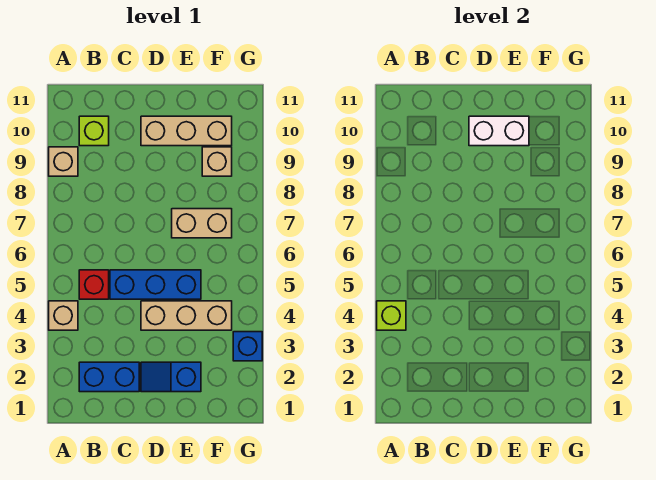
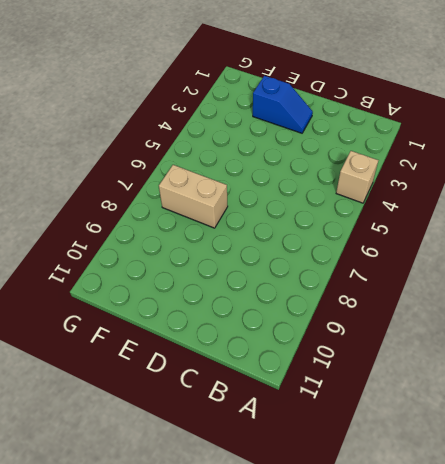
none -> tan brick A9 level 1
none -> blue brick B2:C2 level 1
none -> red brick B5 level 1

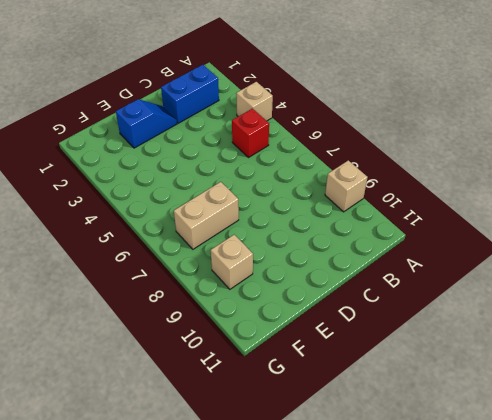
none -> lime brick B10 level 1
none -> blue brick C5:E5 level 1
none -> tan brick D4:F4 level 1

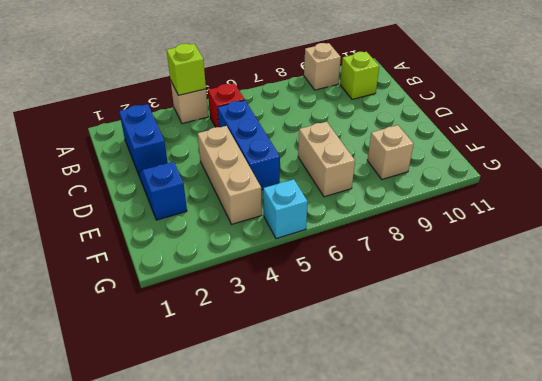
cyan brick G5 level 1 -> none
none -> tan brick D10:F10 level 1
none -> blue brick G3 level 1
none -> white brick D10:E10 level 2

